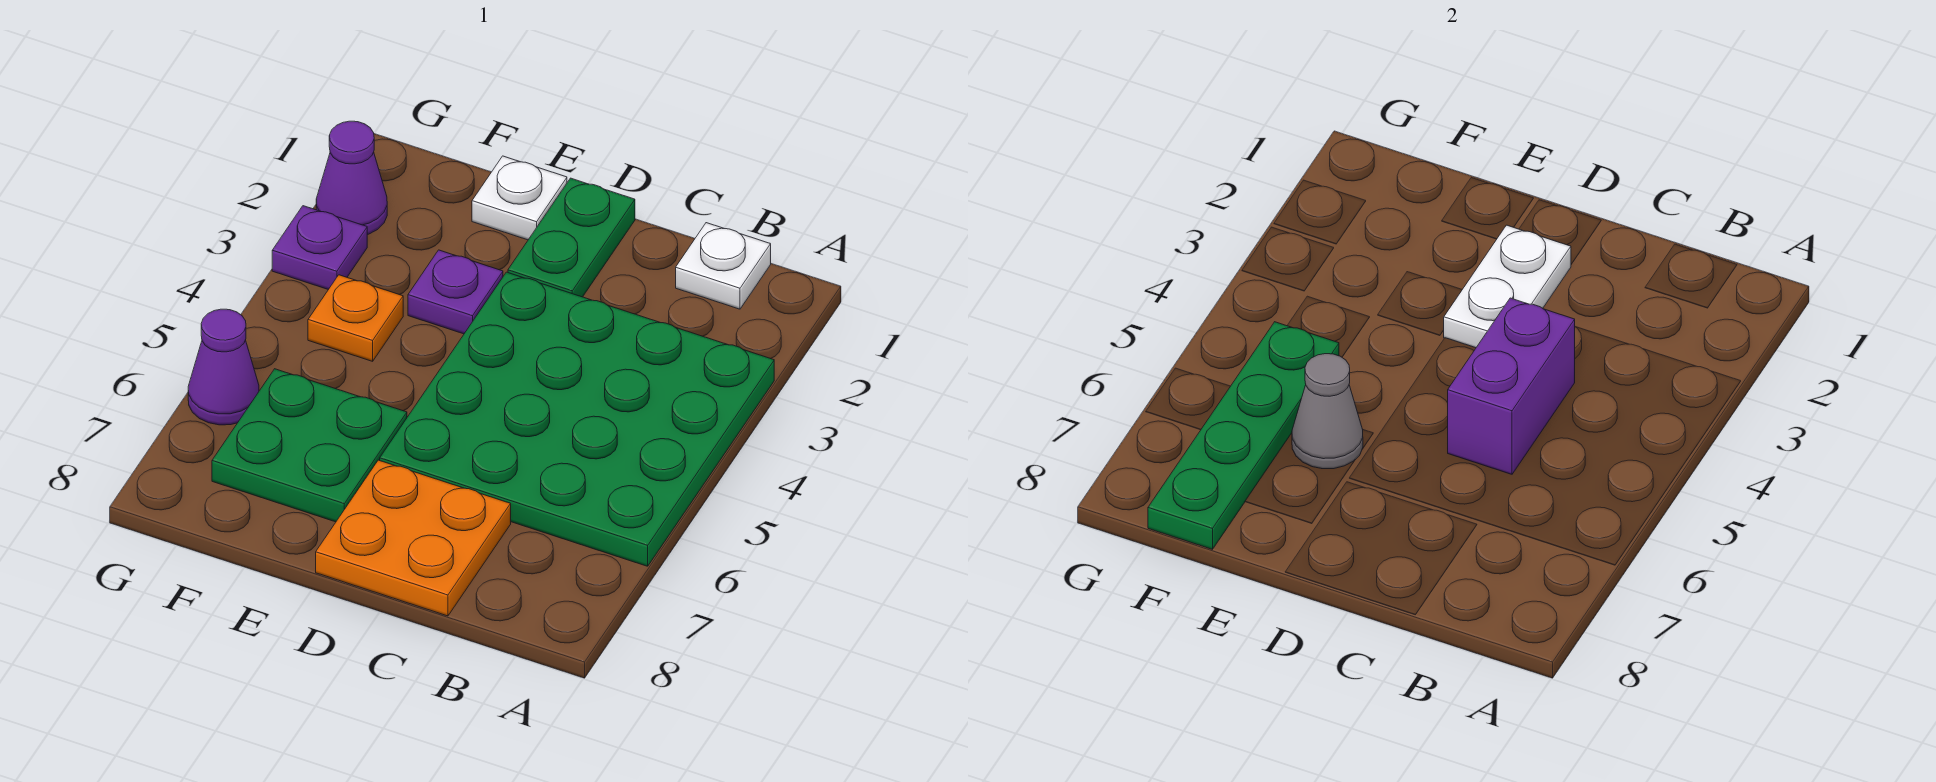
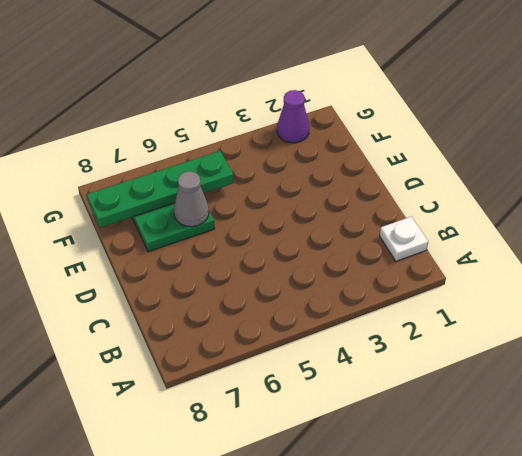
none -> green plate A3:D6 level 1
none -> orange plate C7:D8 level 1
none -> green plate D1:D2 level 1

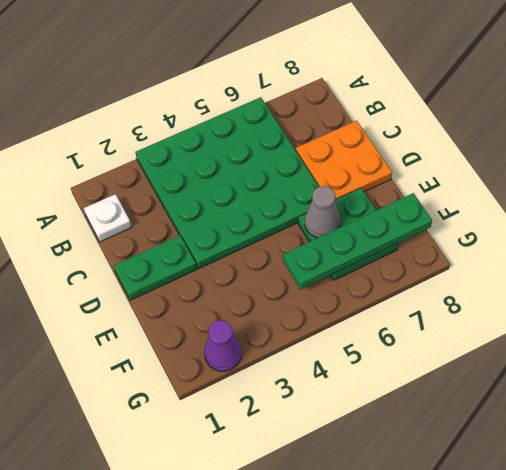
none -> white plate E1 level 1
none -> purple plate E3 level 1
none -> orange plate F4 level 1

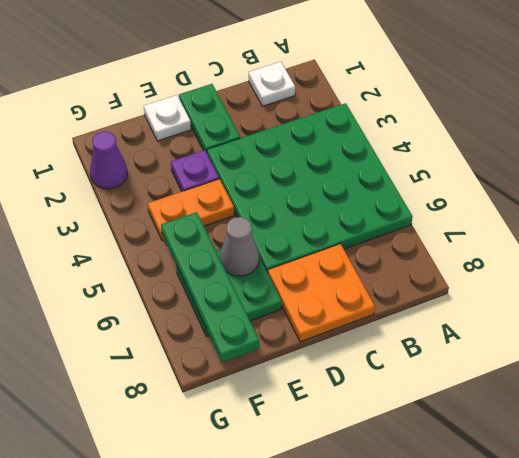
orange plate E4:F4 level 1 -> orange plate F4 level 1
none -> purple plate G3 level 1
none -> purple cone G6 level 1
none -> purple brick C4:C5 level 2

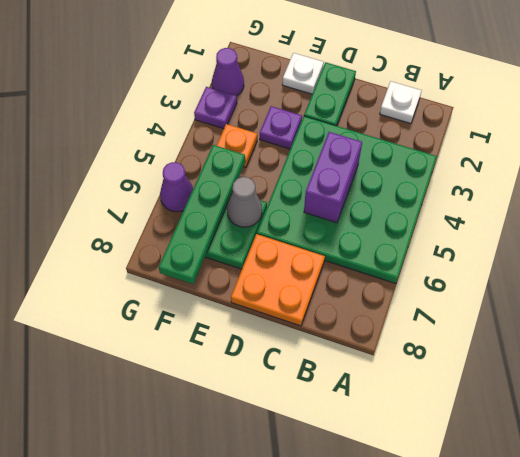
none -> white plate D2:D3 level 2

